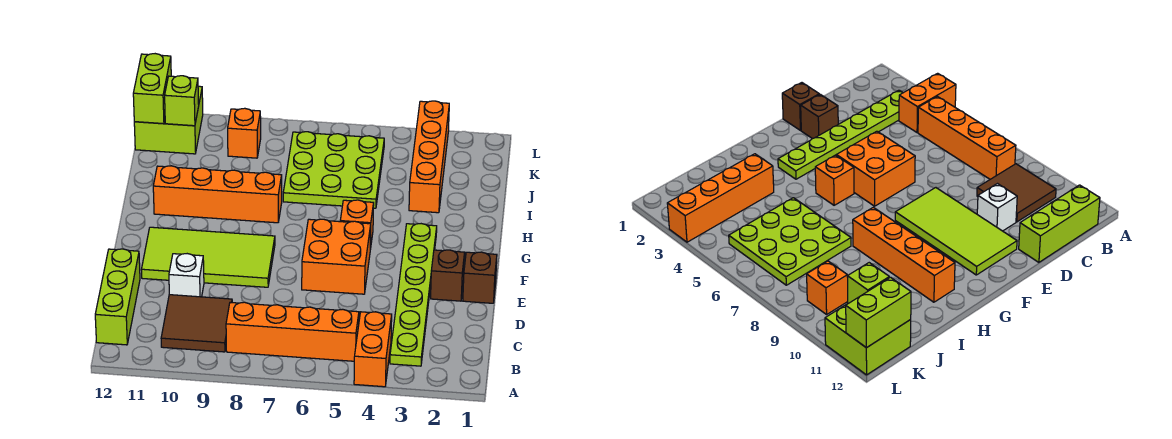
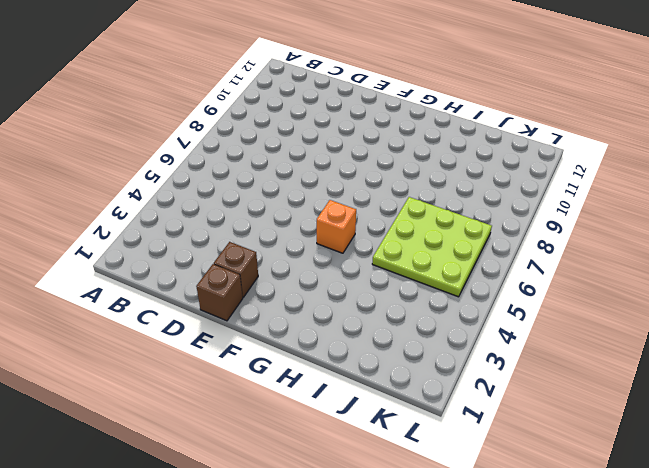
none -> orange brick A4:B4 level 1
none -> lime plate B3:G3 level 1
none -> orange brick B5:B8 level 1

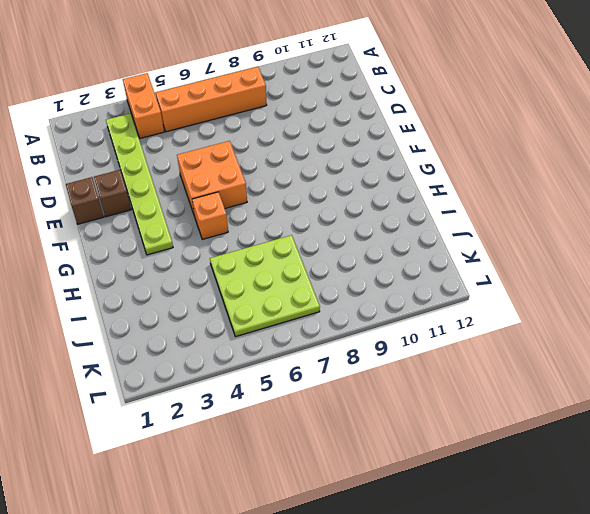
none -> brown tile B9:C10 level 1
none -> lime brick B12:D12 level 1
none -> white brick D10 level 1

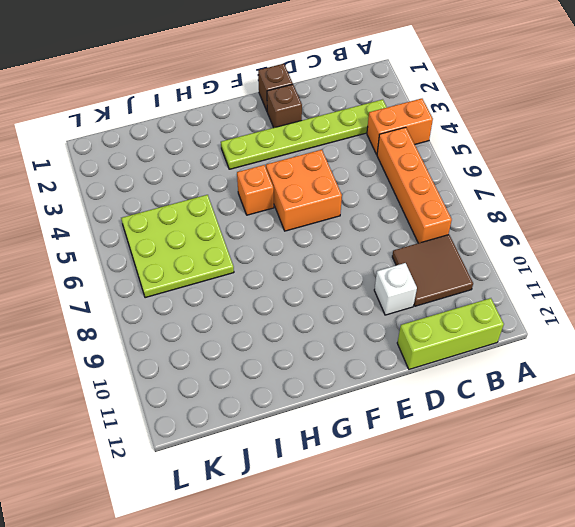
none -> lime tile E8:F11 level 1
none -> orange brick H8:H11 level 1
none -> orange brick I3:L3 level 1

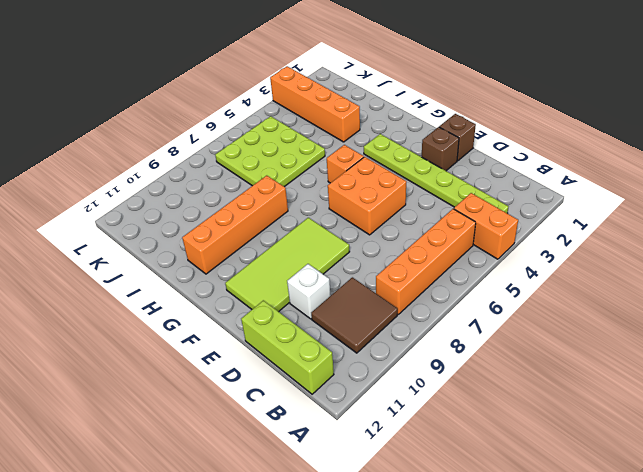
none -> orange brick K9 level 1
none -> lime brick K11:L12 level 1
none -> lime brick K11 level 2

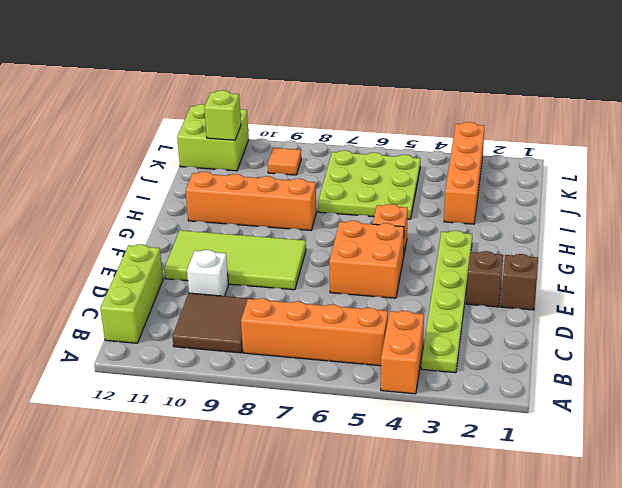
orange tile K9 level 1 -> orange brick K9 level 1
none -> lime brick K12:L12 level 2

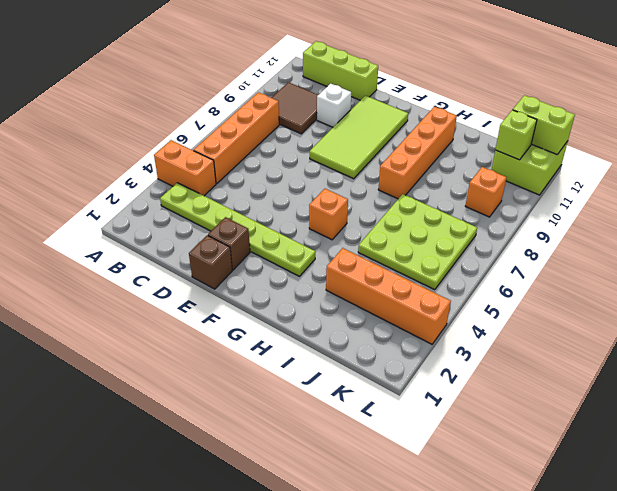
none -> orange brick E5:F6 level 1

